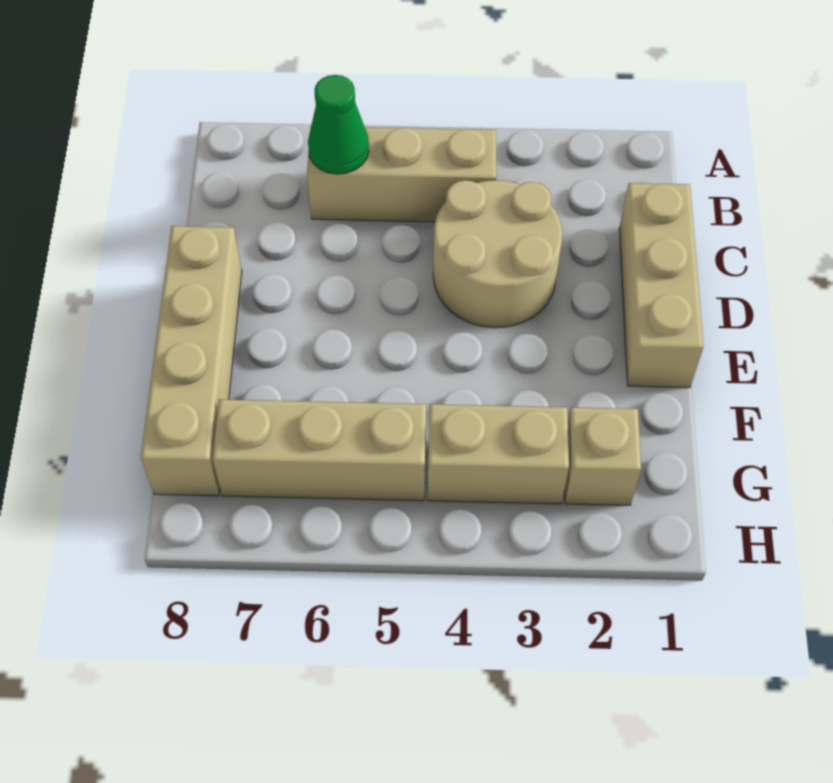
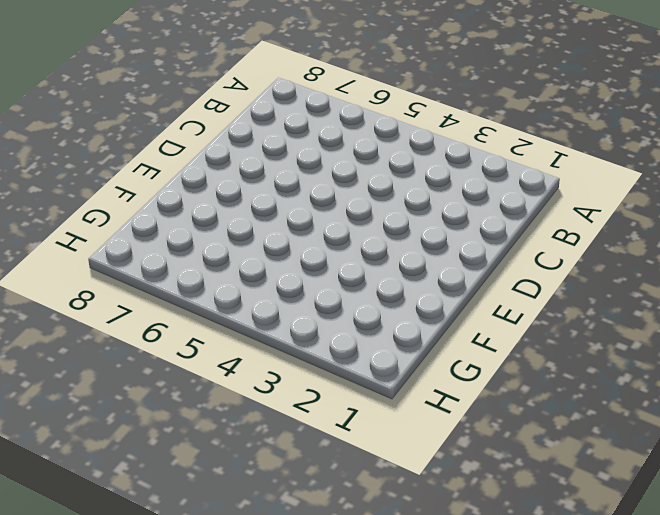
none -> tan brick B4:B6 level 1
none -> tan brick C1:E1 level 1

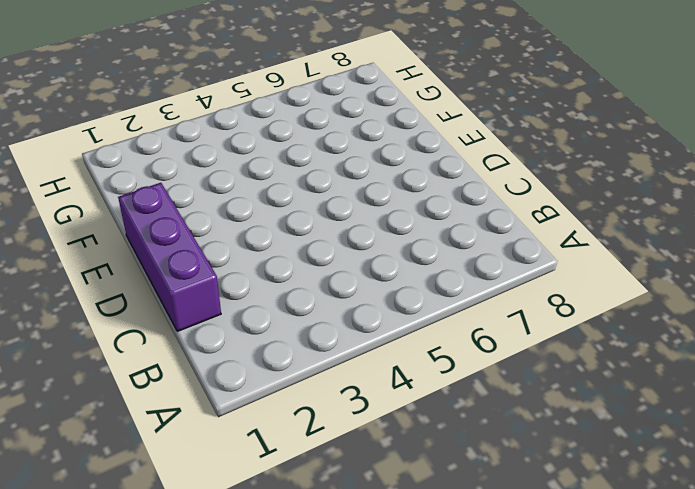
purple brick C1:E1 level 1 -> tan brick C1:E1 level 1
none -> tan brick B4:B6 level 1
none -> tan round brick C3:D4 level 1

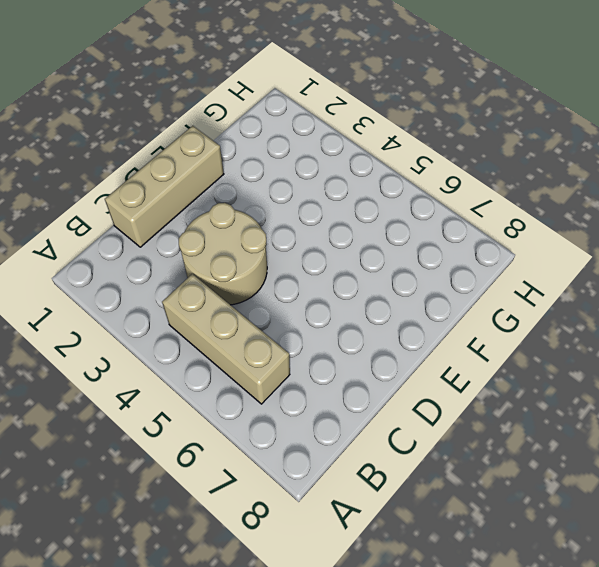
none -> tan brick D8:G8 level 1
none -> tan brick G2 level 1

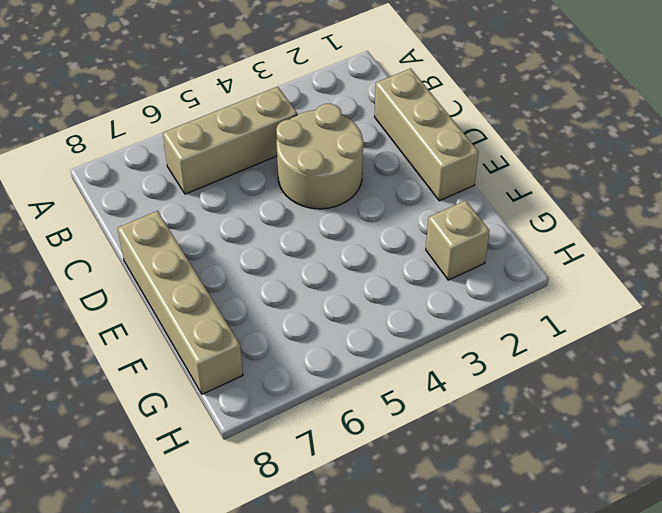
none -> tan brick G3:G4 level 1
none -> tan brick G5:G7 level 1

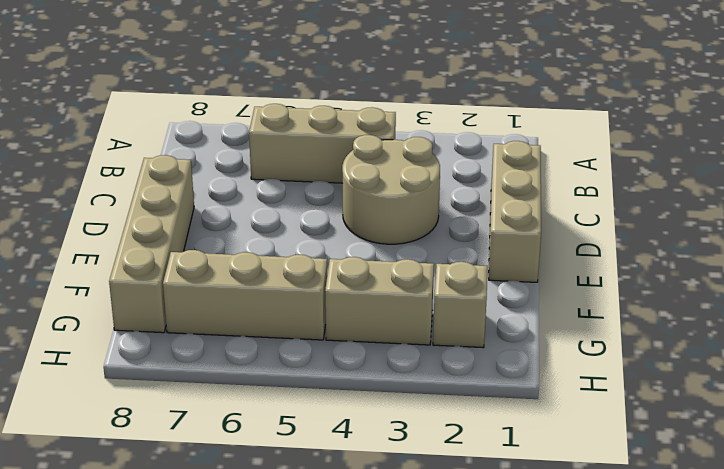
none -> green cone B6 level 2

